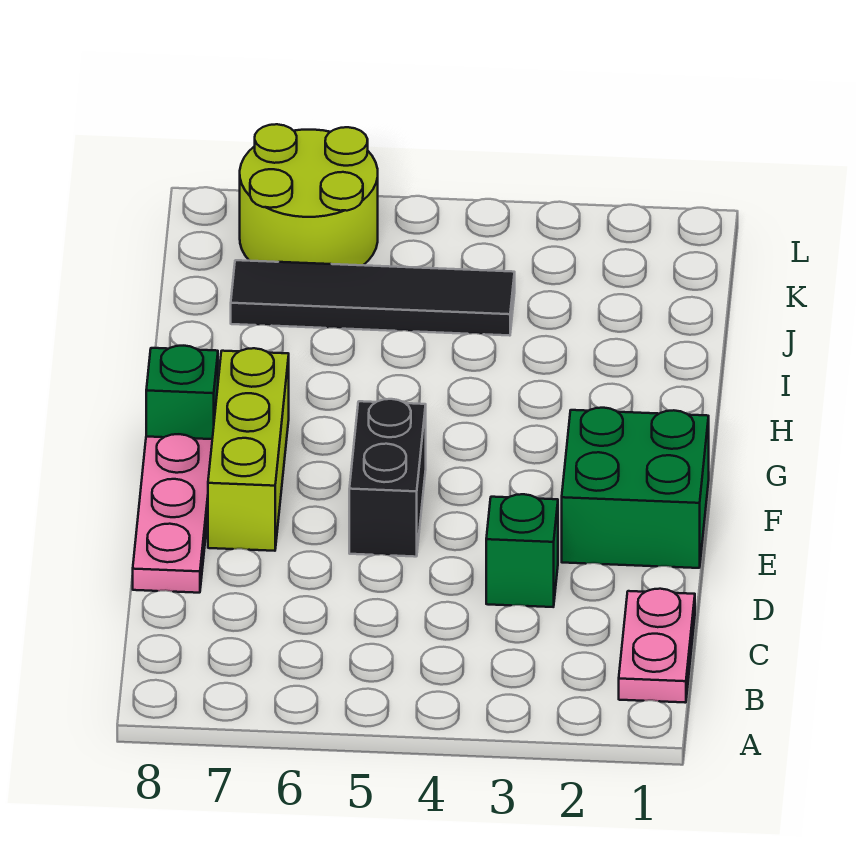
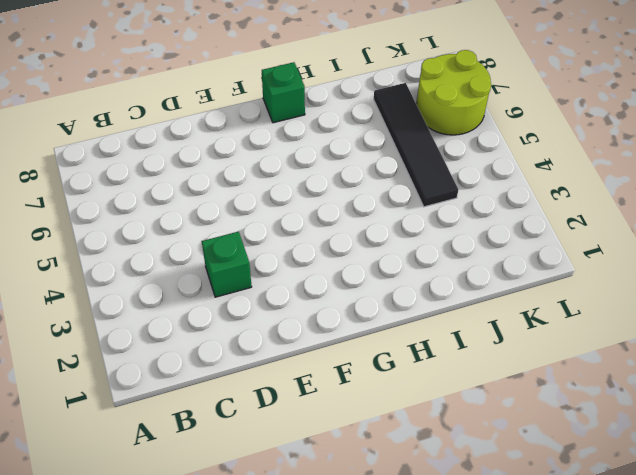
none -> pink plate B1:C1 level 1
none -> pink plate D8:F8 level 1

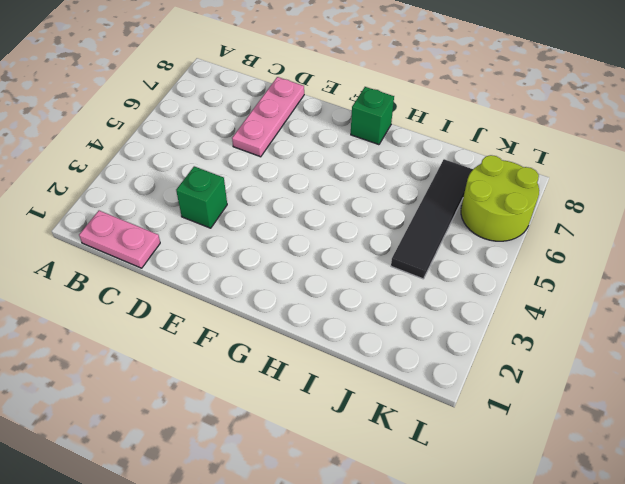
pink plate D6:D8 level 1 -> pink plate D8:F8 level 1
none -> green brick E1:F2 level 1
none -> black brick E5:F5 level 1

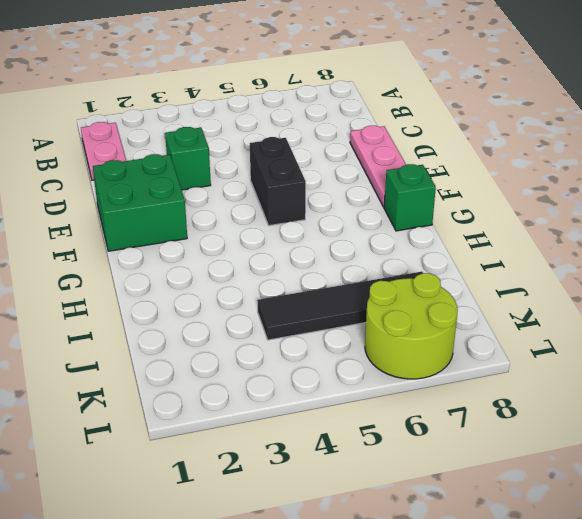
none -> lime brick E7:G7 level 1

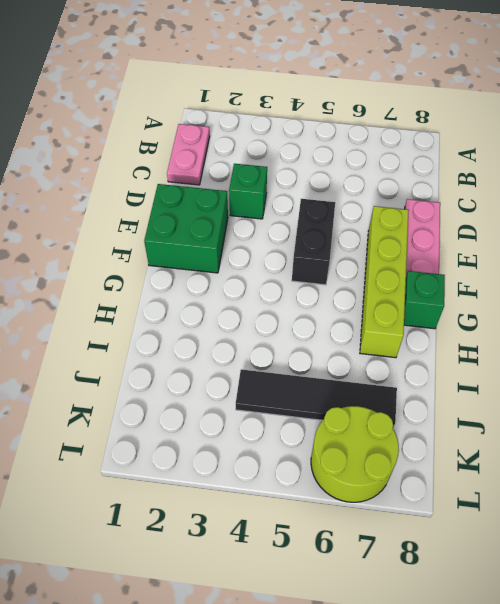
lime brick E7:H7 level 1 -> lime brick E7:G7 level 1

